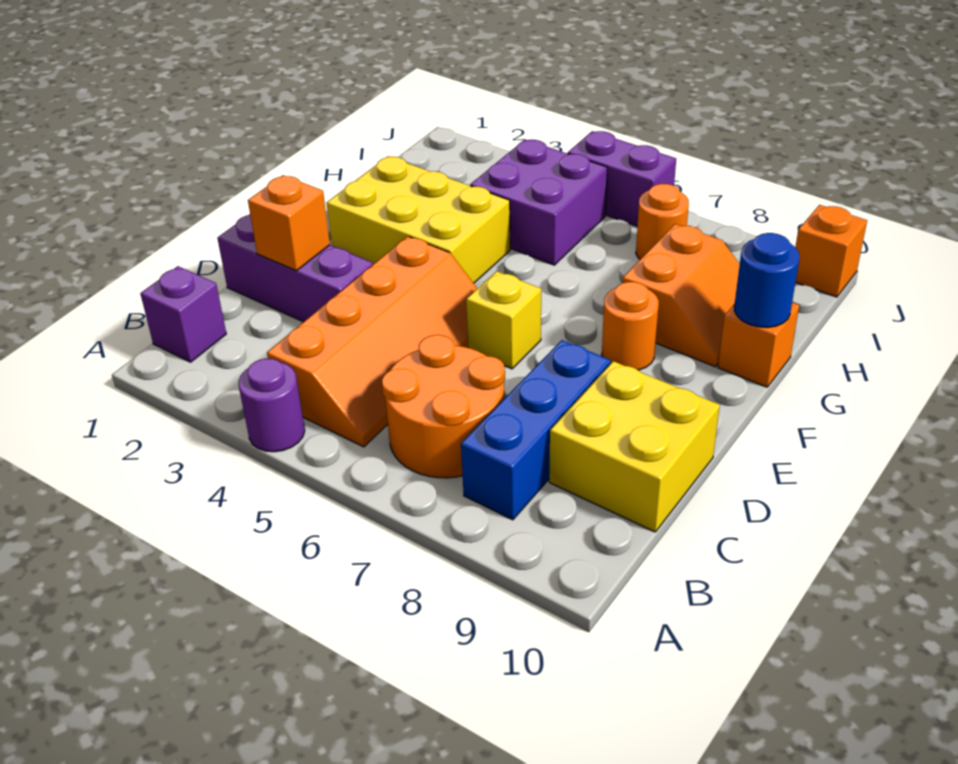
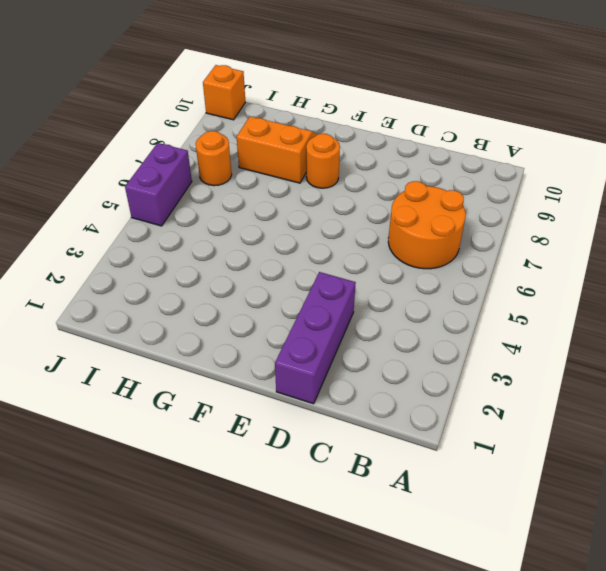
none -> purple round brick A4 level 1
none -> purple brick B1 level 1
none -> orange slope B4:E5 level 1 top 4

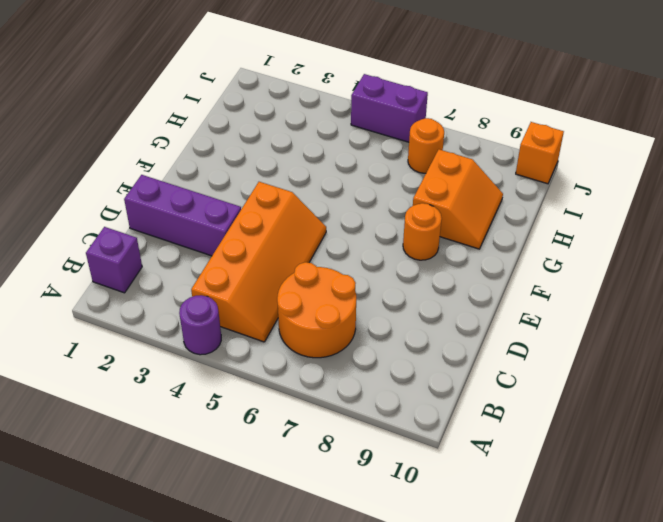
none -> blue brick B8:D8 level 1
none -> yellow brick C9:D10 level 1
none -> yellow brick E6 level 1

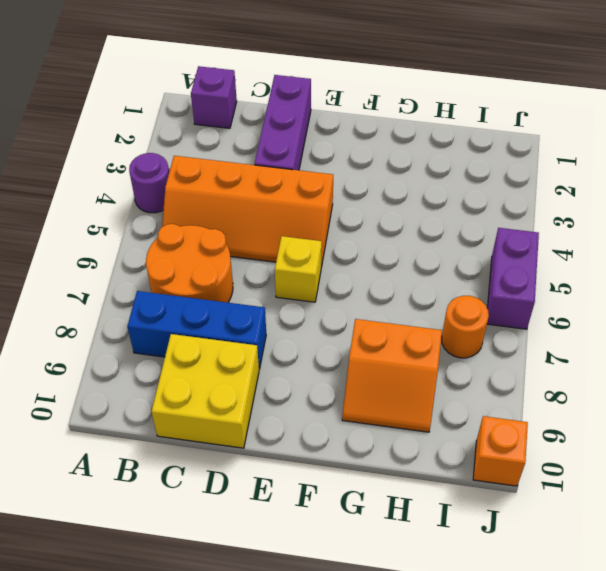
none -> yellow brick F2:G4 level 1
none -> orange round brick F8 level 1
none -> orange brick G10 level 1

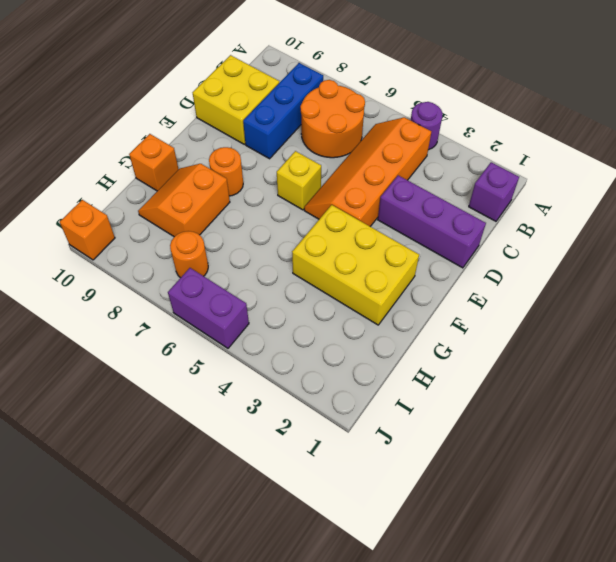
none -> purple brick H4:I5 level 1
none -> orange brick D2 level 2
none -> blue round brick G10 level 2

